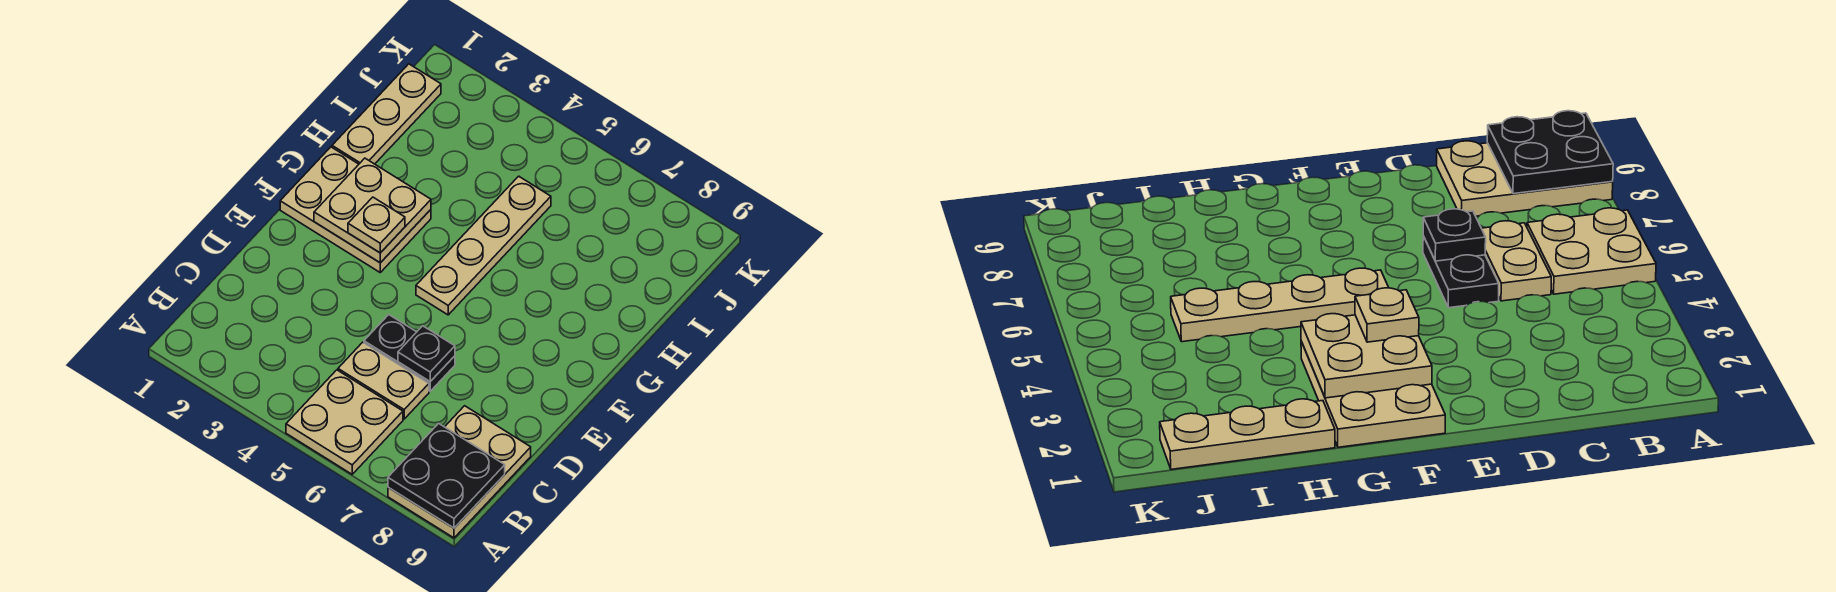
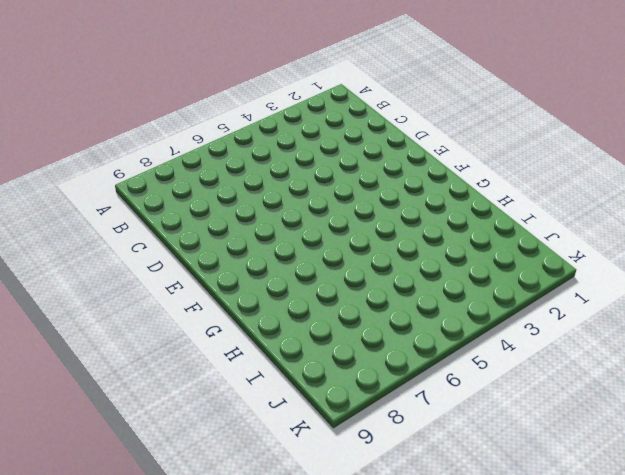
none -> tan plate A5:B6 level 1
none -> tan plate A8:C9 level 1

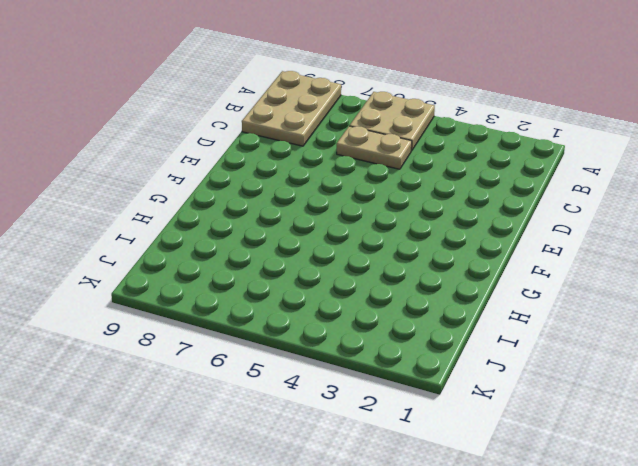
none -> black plate D5:D6 level 1
none -> tan plate F1:G3 level 1

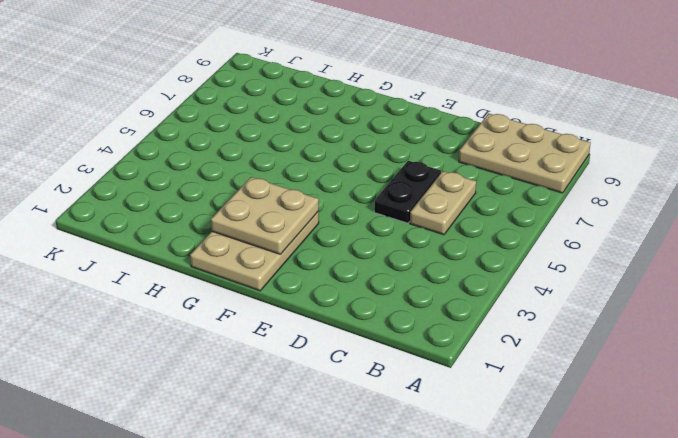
none -> tan plate A5:B6 level 1
none -> tan plate F5:I5 level 1

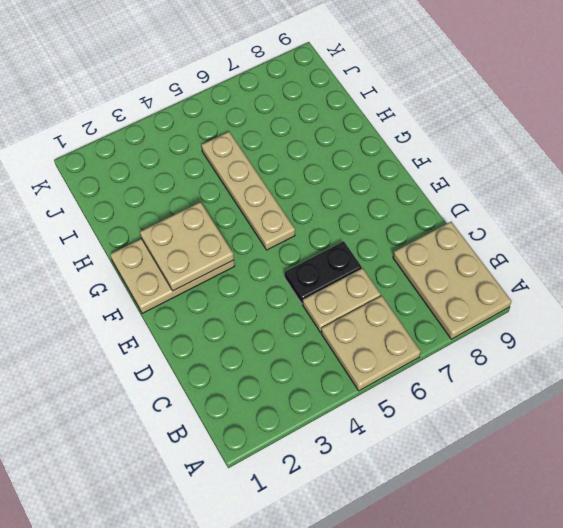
none -> tan plate H1:J1 level 1
none -> black plate A8:B9 level 2

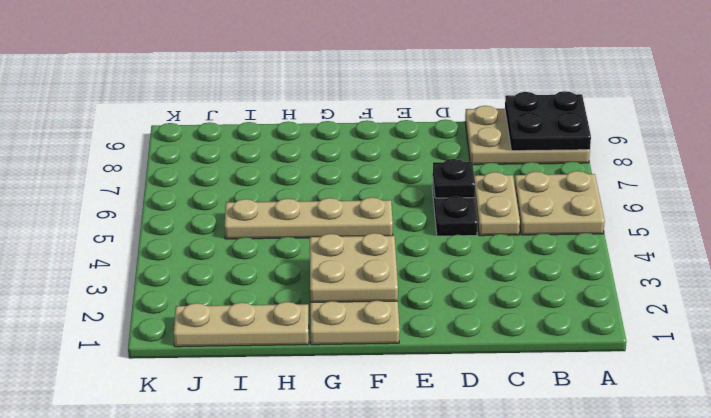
none -> tan plate F3 level 3

